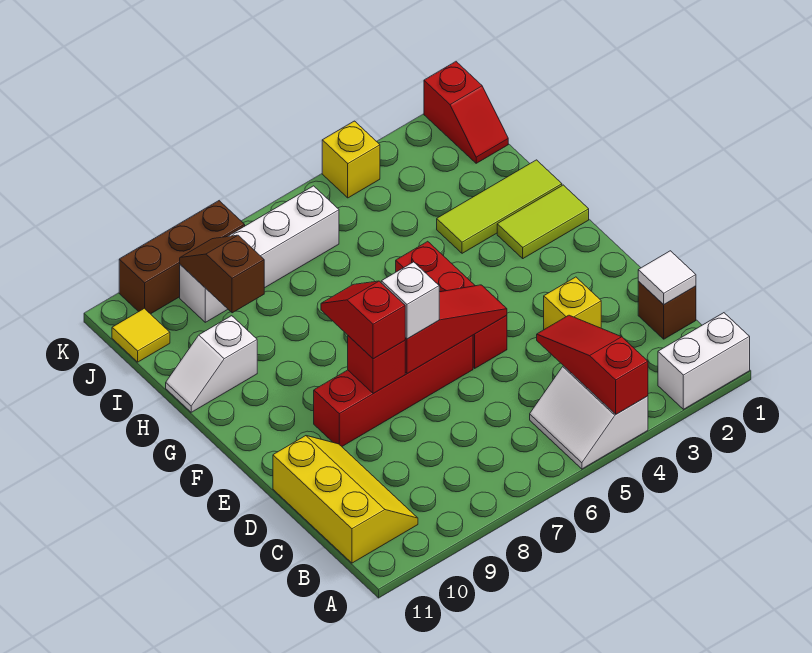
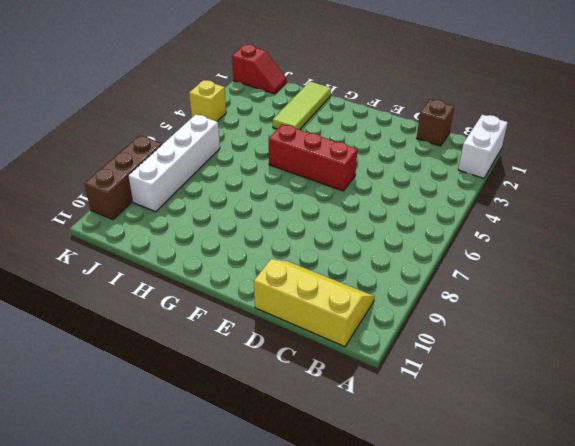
none -> white slope A4:B5 level 1 top 4
none -> yellow brick D3 level 1
none -> red brick E6:E9 level 1

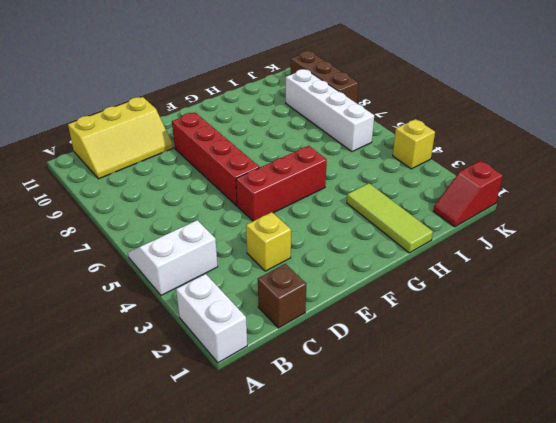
none -> lime tile G1:G2 level 1
none -> white slope H10:H11 level 1 top 10
none -> yellow tile J11 level 1

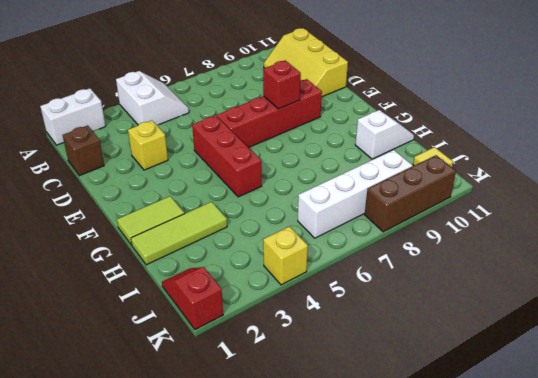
none -> red slope A4:C4 level 2 top A
none -> white tile C1 level 2
none -> red slope E5:E7 level 2 top 7

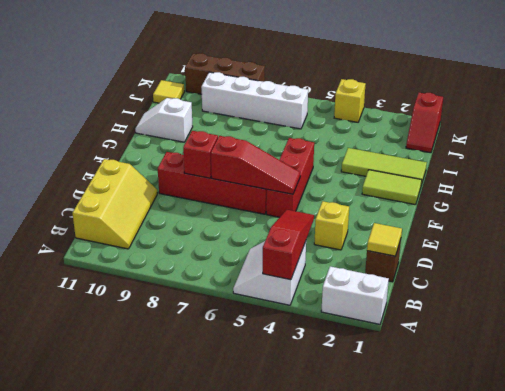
yellow tile C1 level 2 -> white tile C1 level 2
none -> brown slope I9:J9 level 2 top I
none -> white brick E7 level 3
none -> red slope E8:F8 level 3 top E

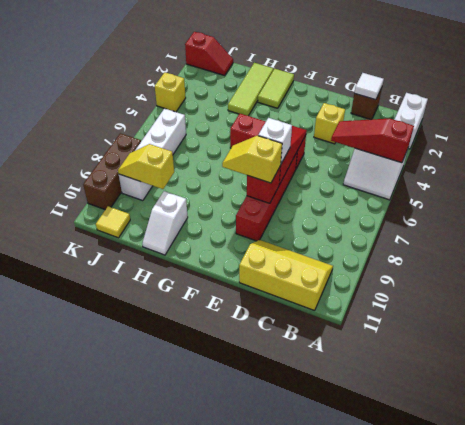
yellow slope E8:F8 level 3 top E -> red slope E8:F8 level 3 top E
yellow slope I9:J9 level 2 top I -> brown slope I9:J9 level 2 top I

